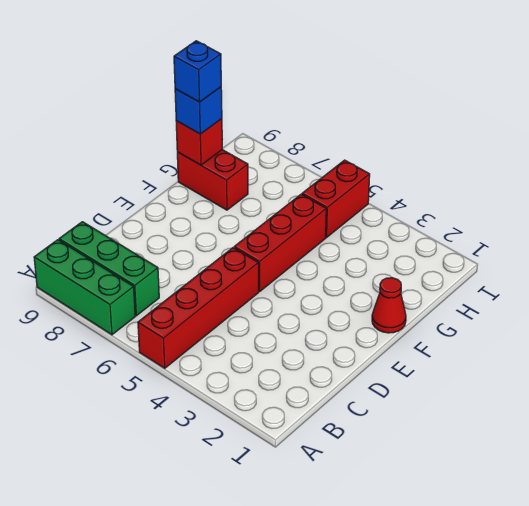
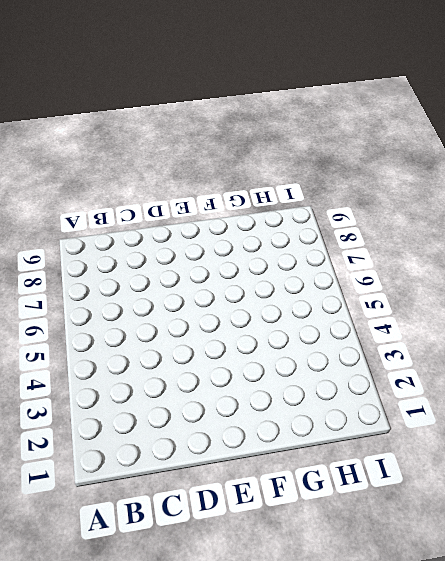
none -> red brick A5:D5 level 1
none -> green brick A7:A9 level 1

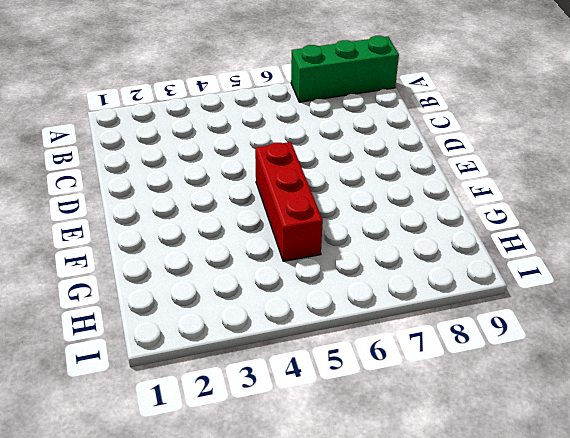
none -> red brick A5:D5 level 1
none -> green brick B7:B9 level 1

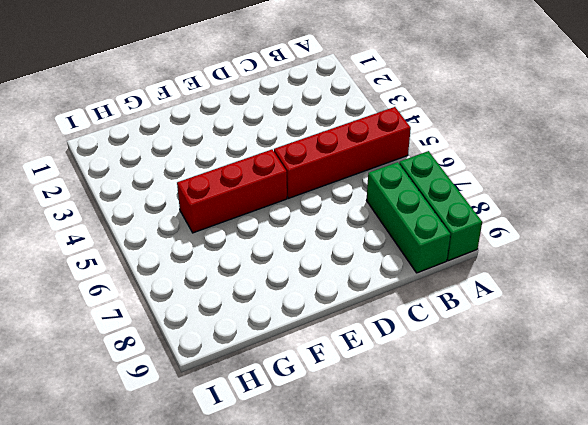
none -> red cone F1 level 1
none -> red brick G8:G9 level 1

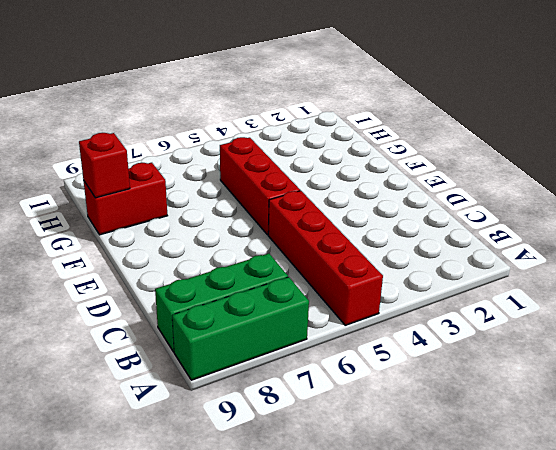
none -> red cone F1 level 1
none -> red brick H5:I5 level 1

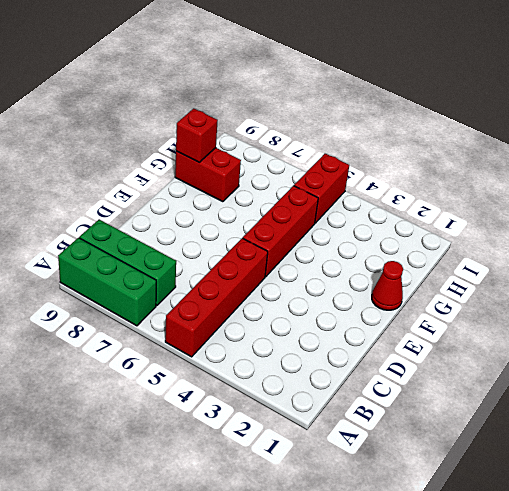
none -> blue brick G9 level 3
none -> blue brick G9 level 4

